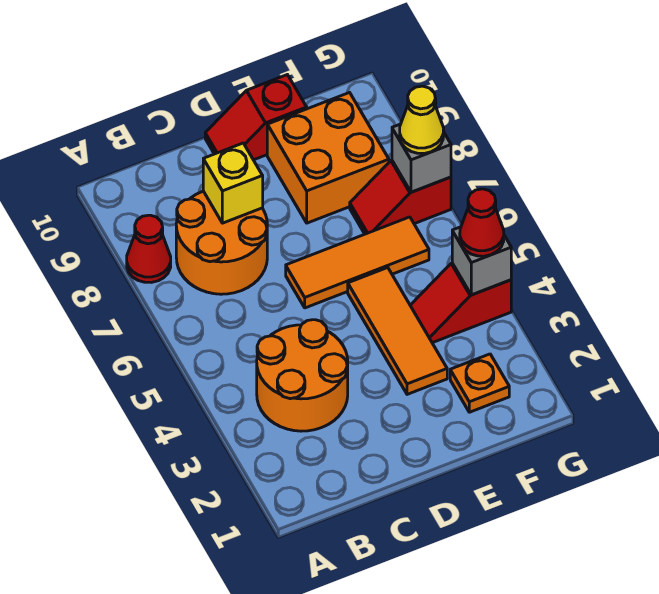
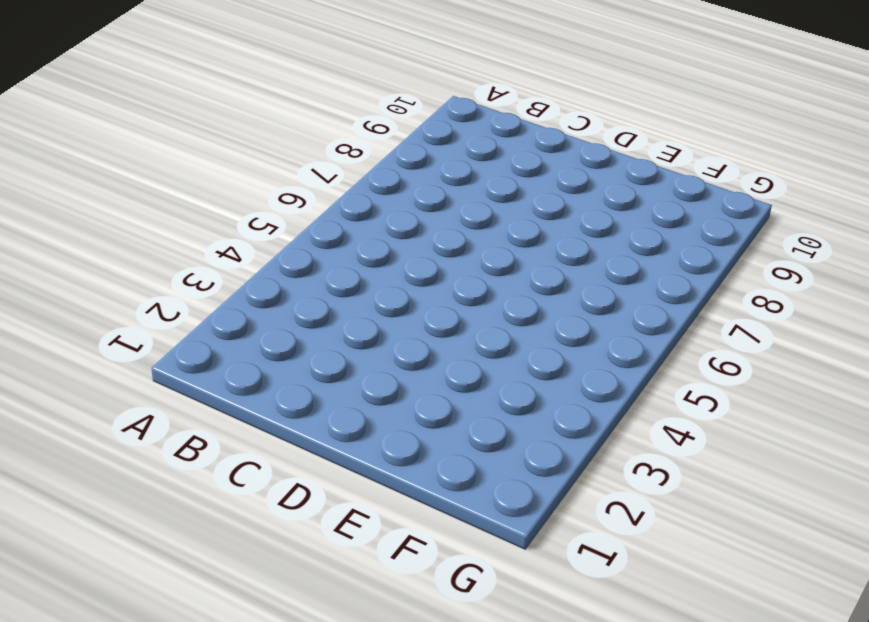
none -> red cone A8 level 1
none -> orange round brick B3:C4 level 1
none -> orange round brick B7:C8 level 1

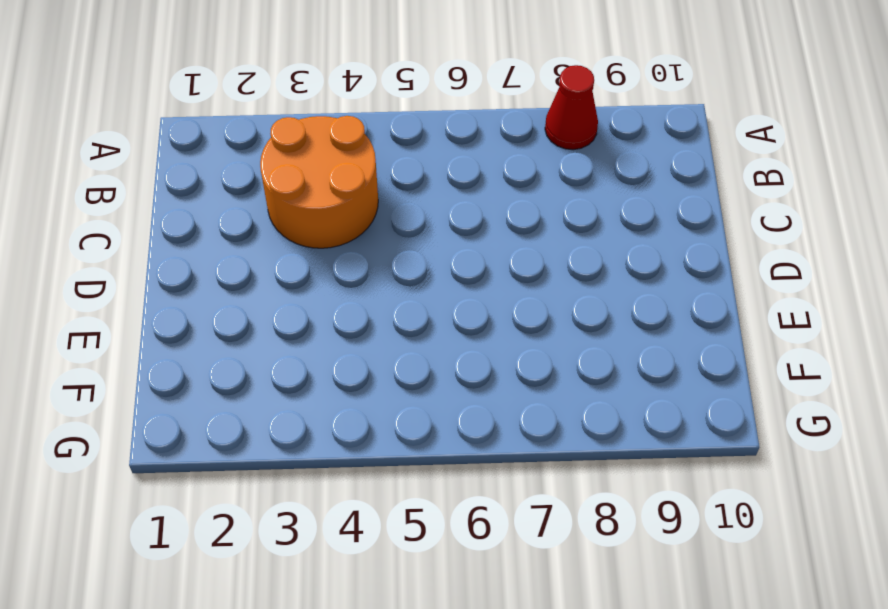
none -> orange round brick B7:C8 level 1
none -> orange tile D6:F6 level 1
none -> red slope D10:E10 level 1 top E

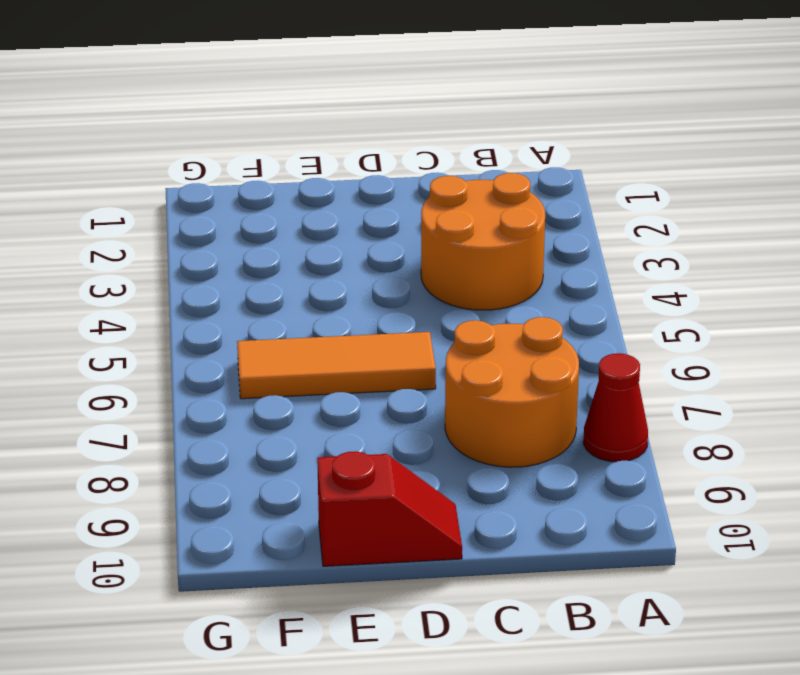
none -> orange tile E3:E5 level 1
none -> orange brick E8:F9 level 1
none -> orange plate F2 level 1

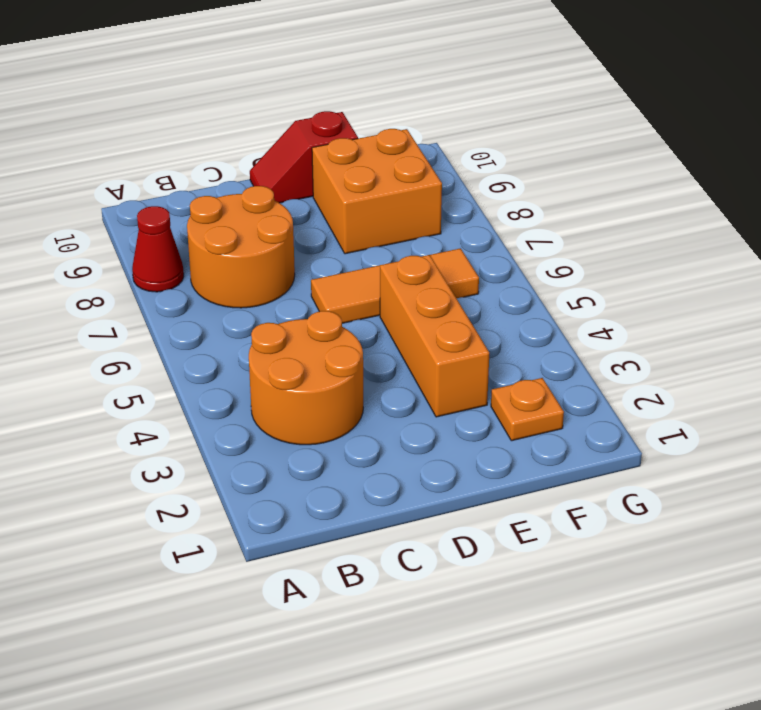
orange brick E3:E5 level 1 -> orange tile E3:E5 level 1
none -> red slope F4:G4 level 1 top G
none -> red slope F7:G7 level 1 top G
none -> yellow brick C8 level 2

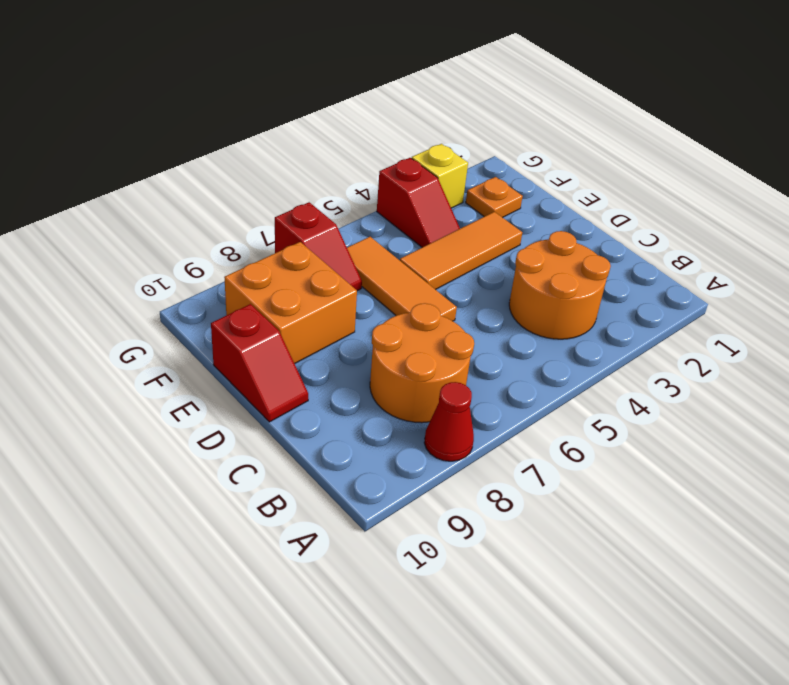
yellow brick G3 level 1 -> yellow brick C8 level 2
none -> grey brick G4 level 2
none -> grey brick G7 level 2
none -> red cone G4 level 3

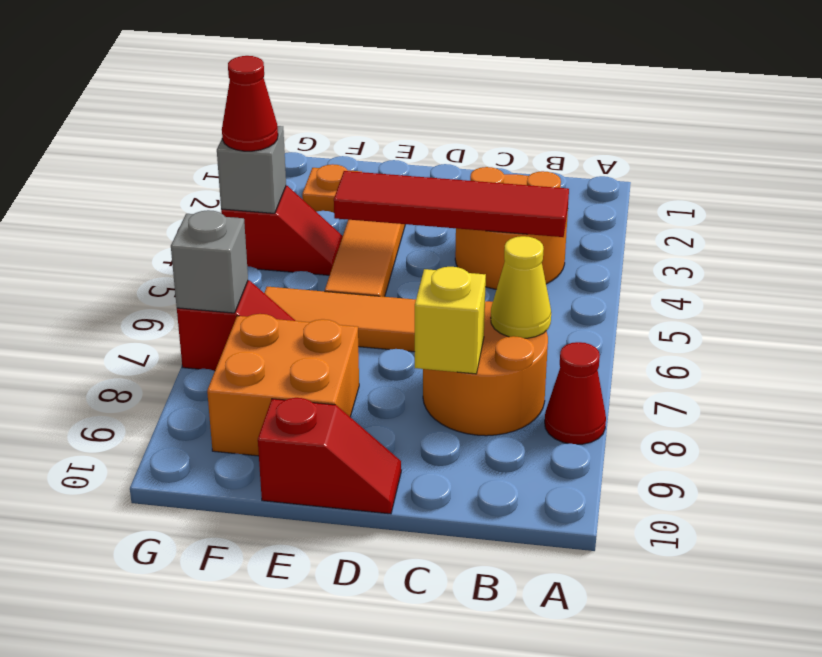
red tile B4:E4 level 2 -> none
yellow cone B7 level 2 -> yellow cone G7 level 3

